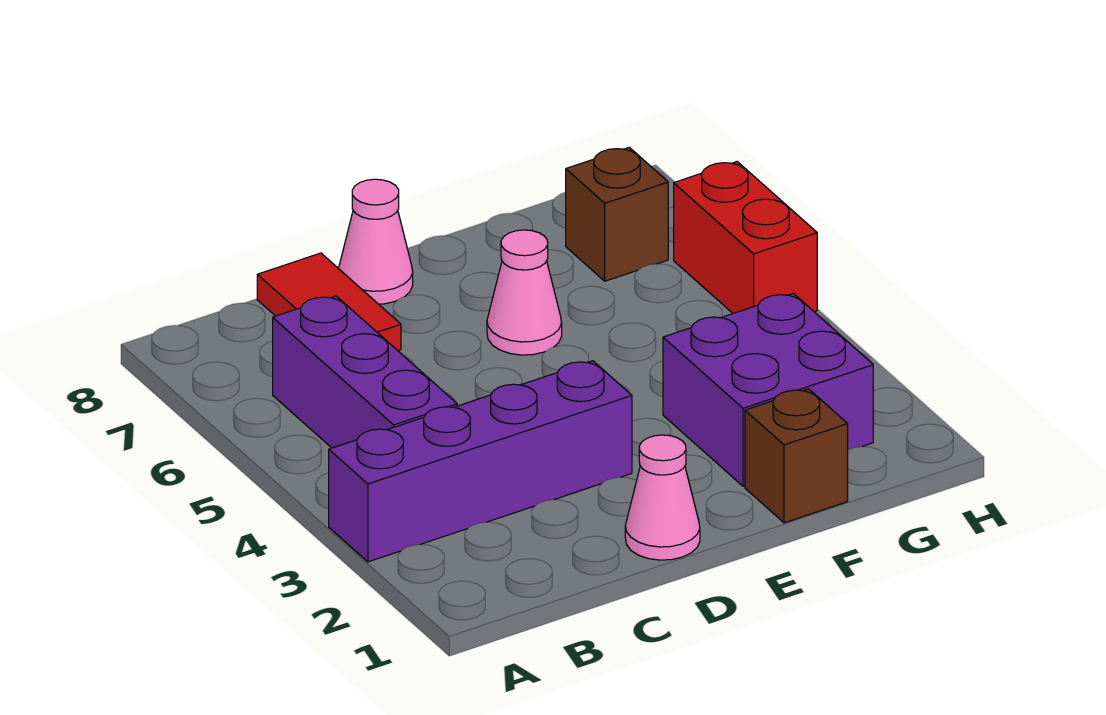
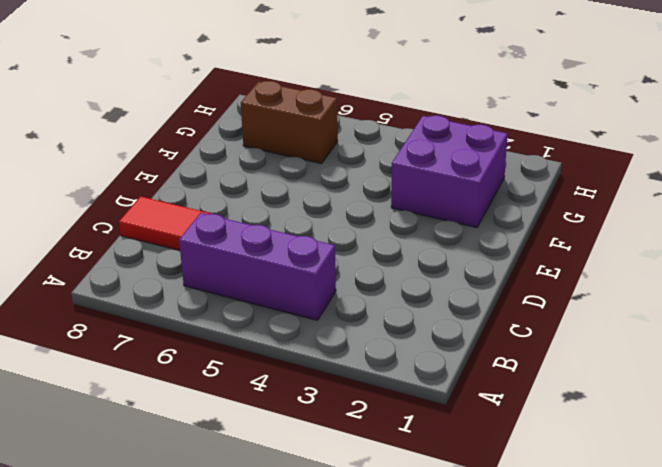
brown brick G6:G7 level 1 -> brown brick G7 level 1
none -> purple brick A3:D3 level 1
none -> pink cone D1 level 1

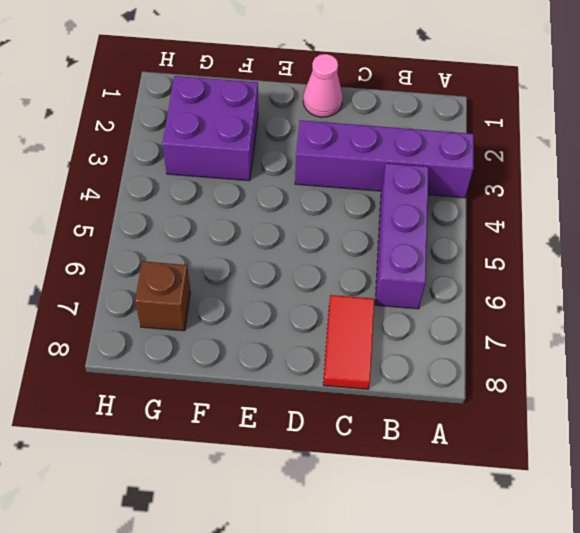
none -> pink cone D8 level 1
none -> pink cone E6 level 1

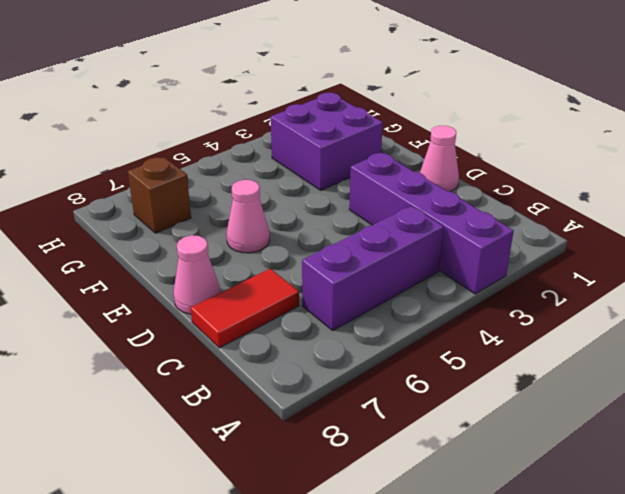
none -> brown brick F1 level 1
none -> red brick H5:H6 level 1

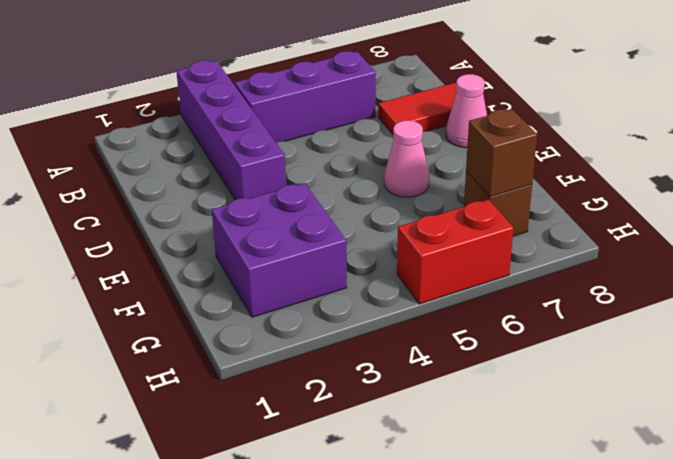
brown brick G7 level 2 -> brown brick F1 level 1
none -> pink cone D1 level 1

